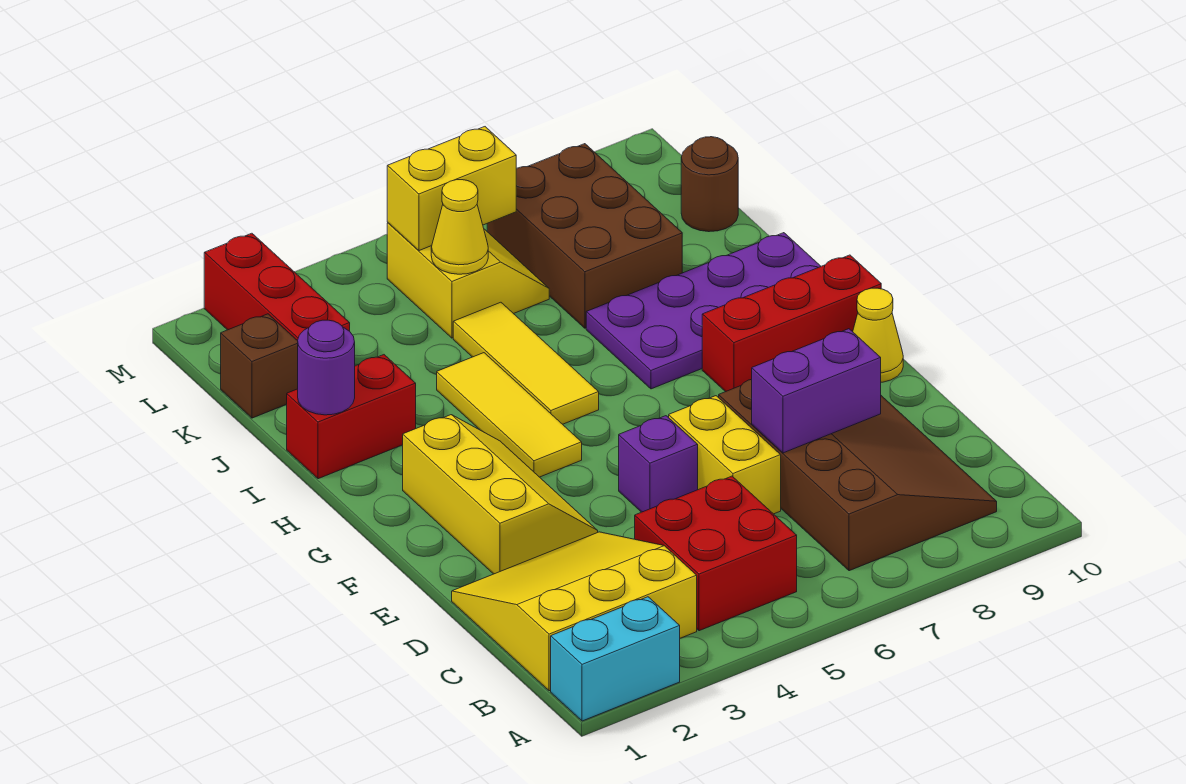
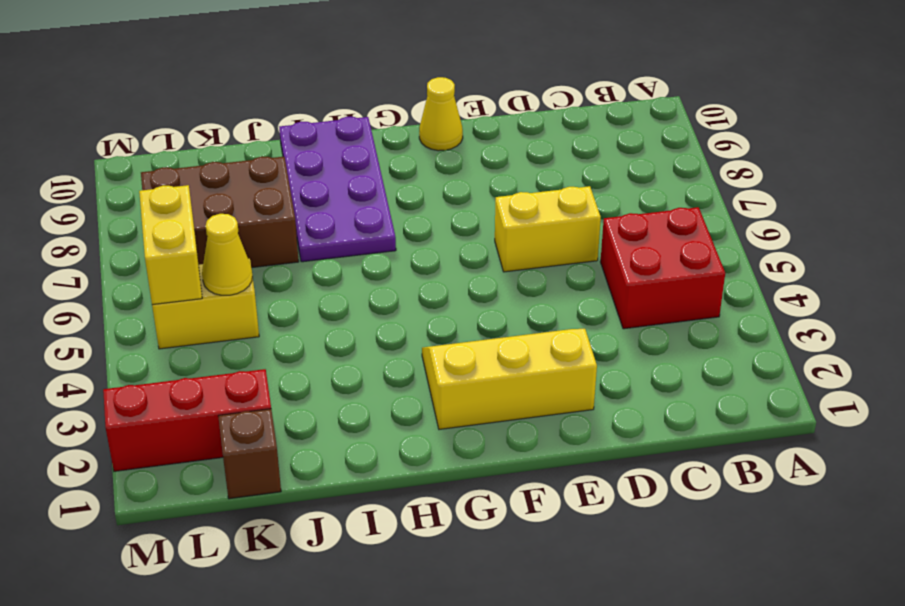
none -> cyan brick A1:A2 level 1
none -> yellow slope B1:D3 level 1 top B
none -> brown slope B7:E9 level 1 top 7

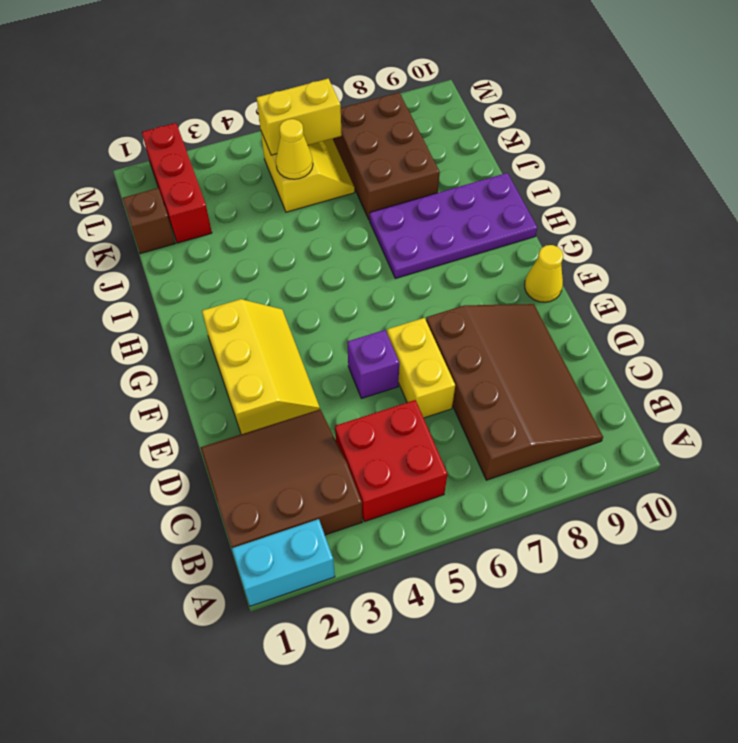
brown slope B1:D3 level 1 top B -> yellow slope B1:D3 level 1 top B
none -> yellow tile G4:I4 level 1
none -> red brick G8:G10 level 1
none -> yellow tile H5:J5 level 1

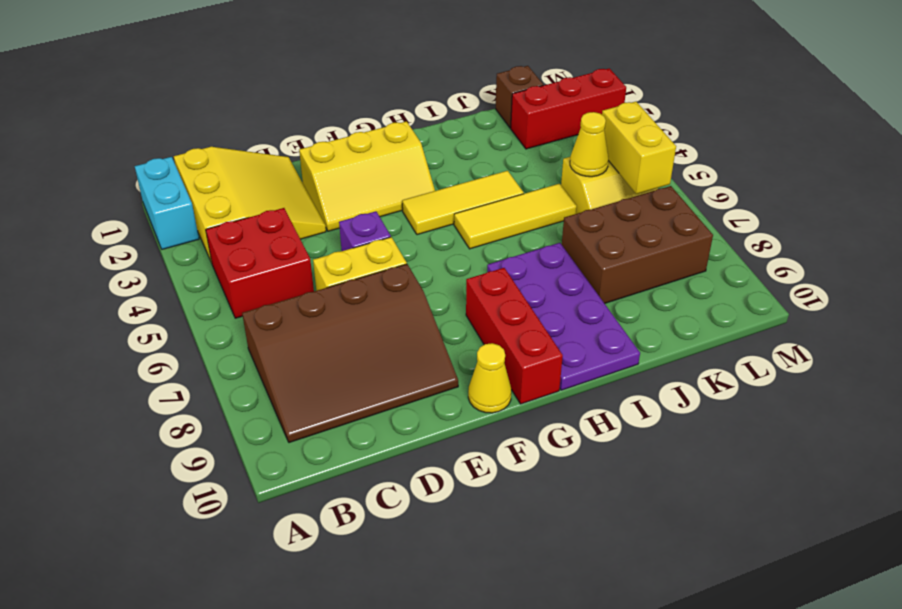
none -> red brick I1:I2 level 1
none -> brown round brick K10 level 1
none -> purple brick D7:D8 level 2

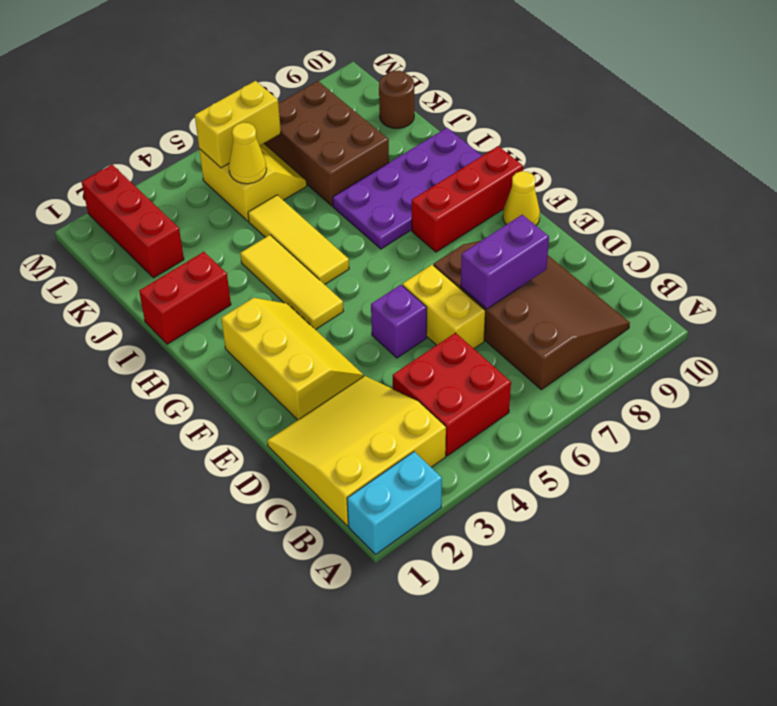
none -> brown brick K1 level 1
none -> purple round brick I1 level 2

